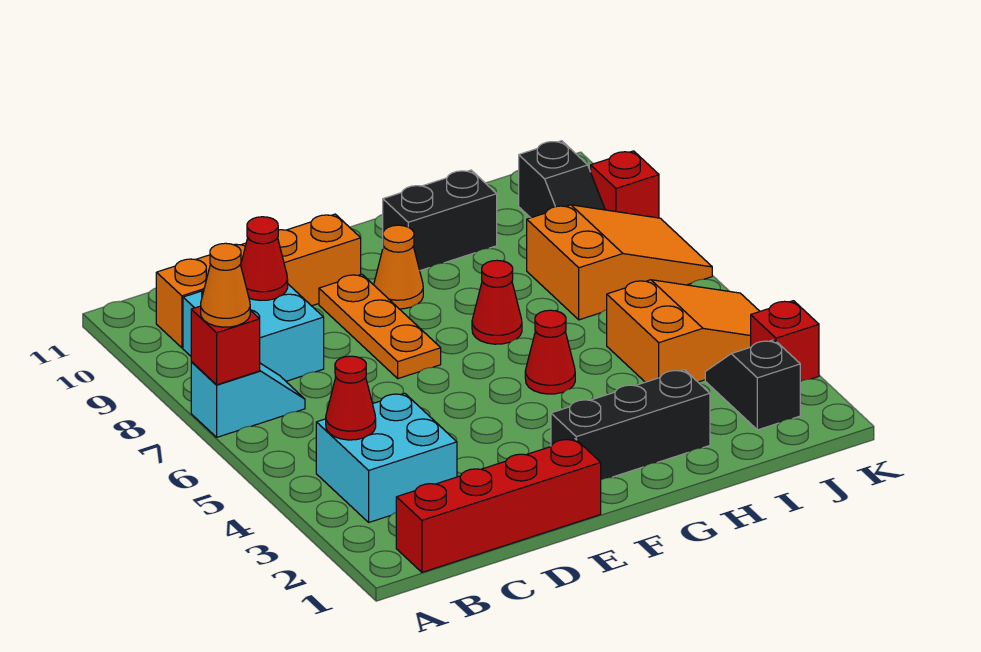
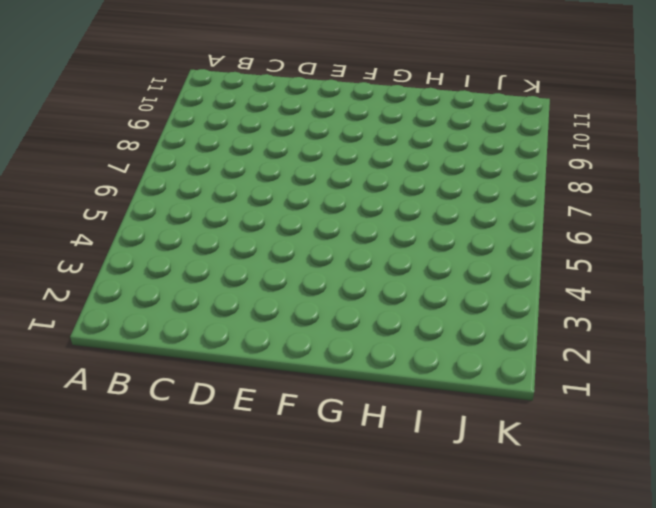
none -> cyan slope A7:B7 level 1 top A
none -> red brick B1:E1 level 1
none -> cyan brick B3:C4 level 1

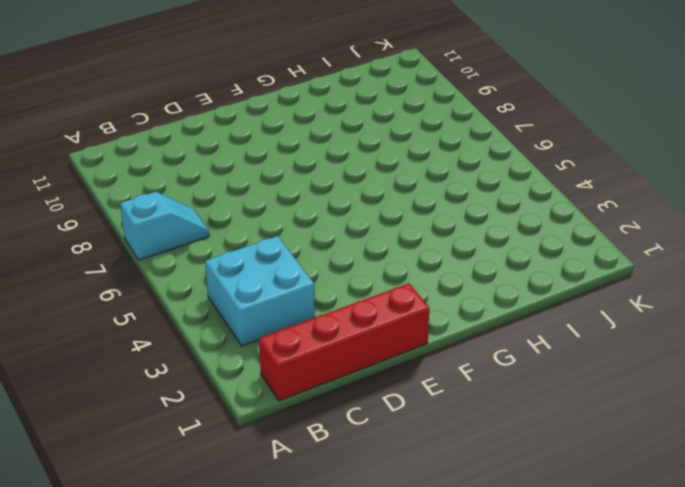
none -> cyan brick B8:C9 level 1
none -> orange brick B10:E10 level 1
none -> orange plate E7:E9 level 1

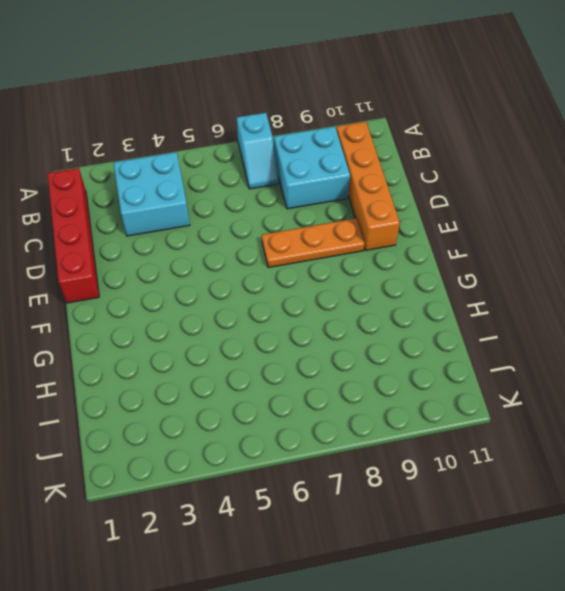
none -> black brick F2:H2 level 1
none -> orange cone F9 level 1
none -> red cone G5 level 1

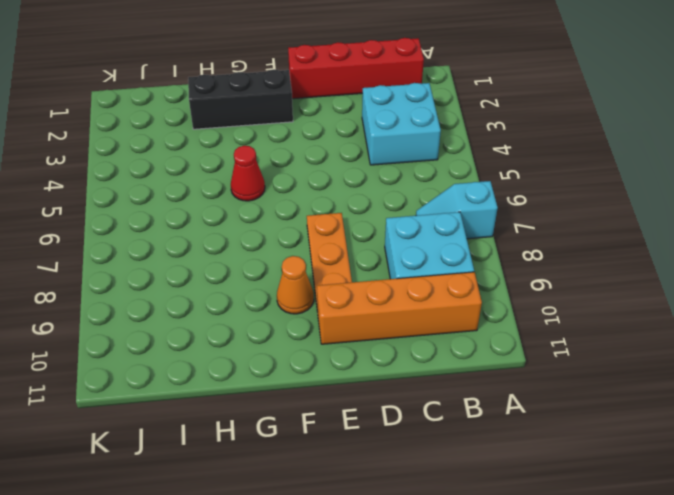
none -> red cone G7 level 1
none -> black brick G10:H10 level 1
none -> orange slope I4:K5 level 1 top I

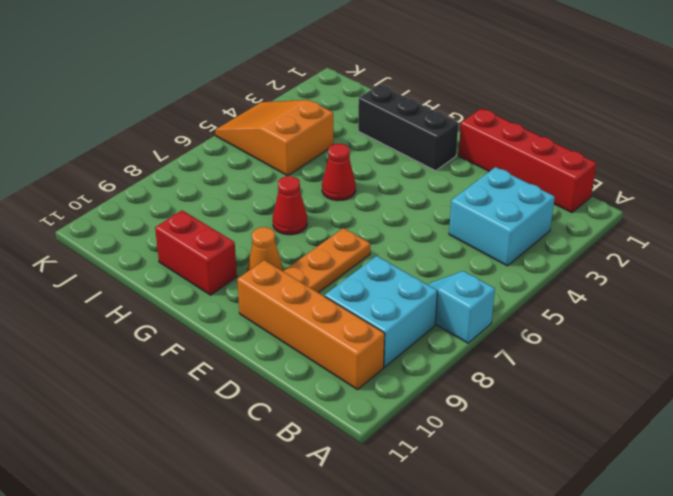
red brick G10:H10 level 1 -> black brick G10:H10 level 1
none -> orange slope I7:K8 level 1 top I
none -> black slope J2:J3 level 1 top 2
none -> black slope J9:J10 level 1 top 10

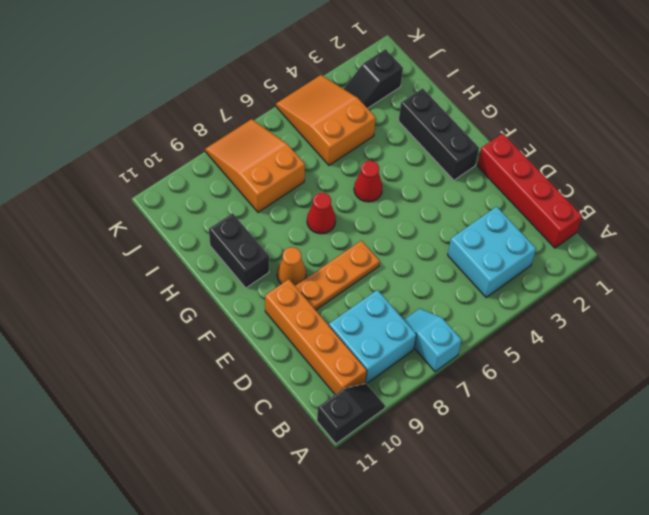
black slope A10:A11 level 1 top 11 -> black slope J9:J10 level 1 top 10
none -> red brick K3 level 1
none -> red brick K9 level 1
none -> red brick A7 level 2

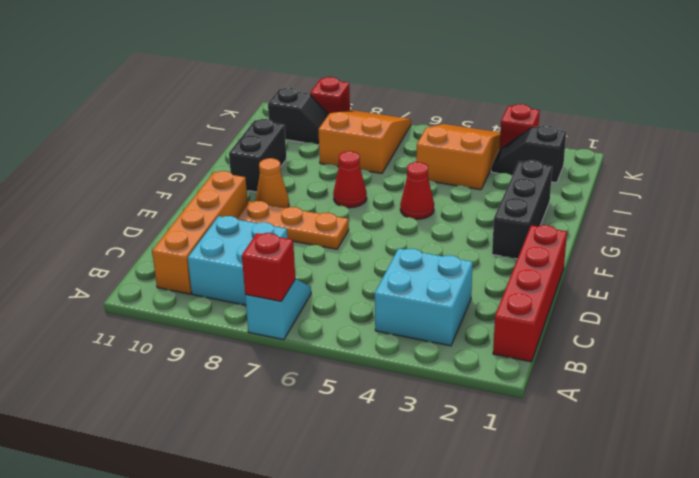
none -> red cone B4 level 2
none -> red cone C9 level 2
none -> orange cone A7 level 3

